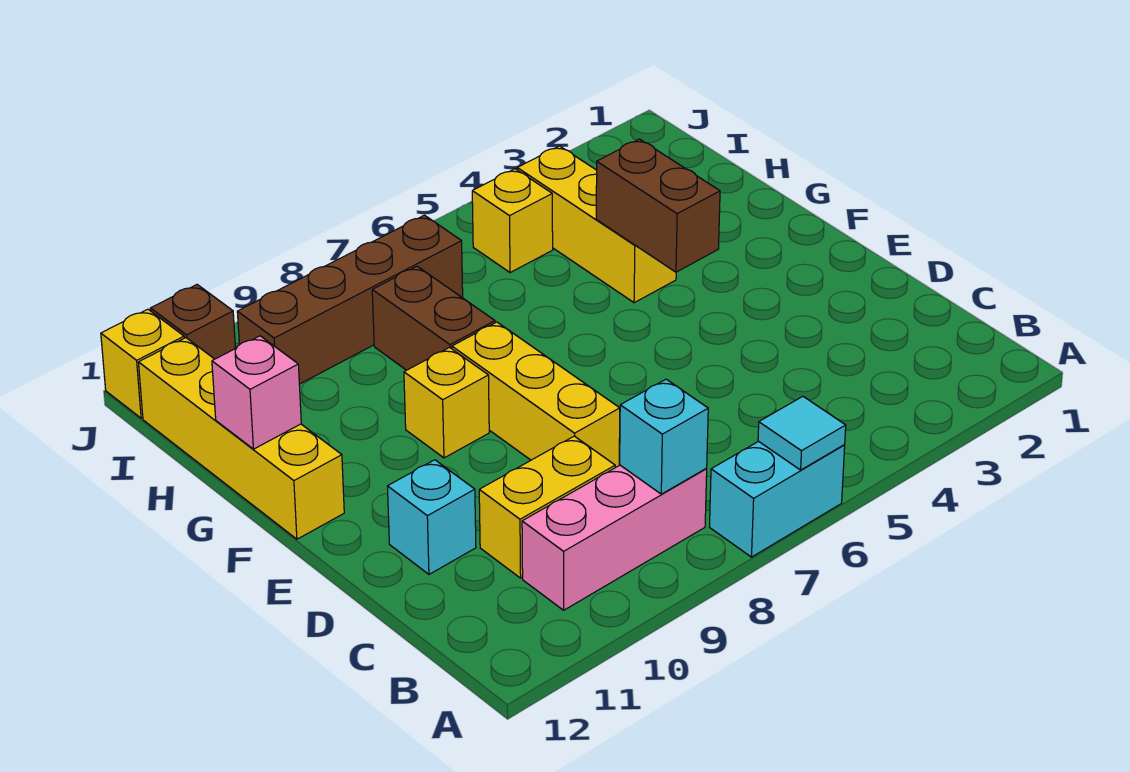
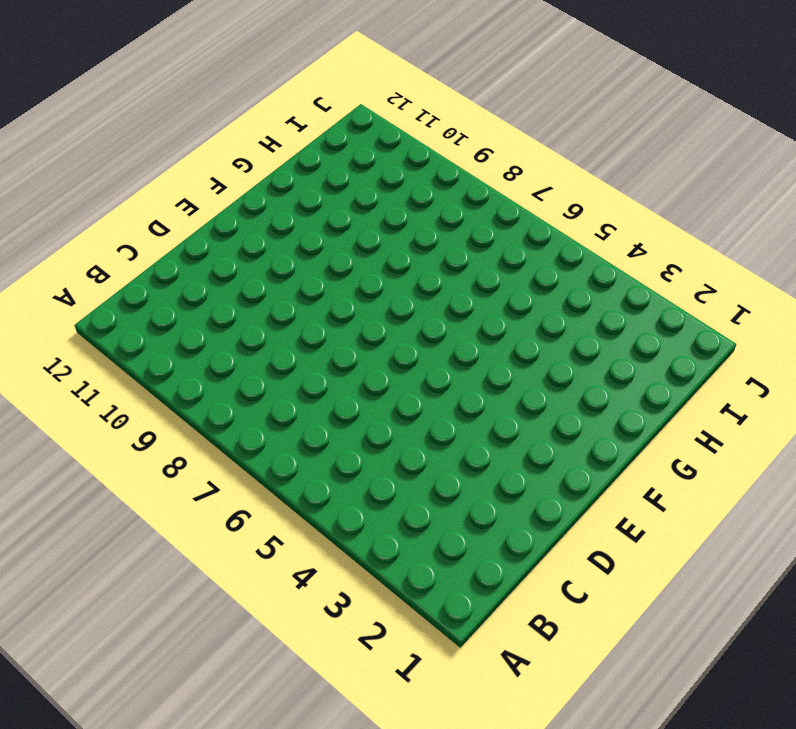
none -> cyan brick A6:A7 level 1
none -> pink brick B8:B10 level 1
none -> yellow brick C9:C10 level 1

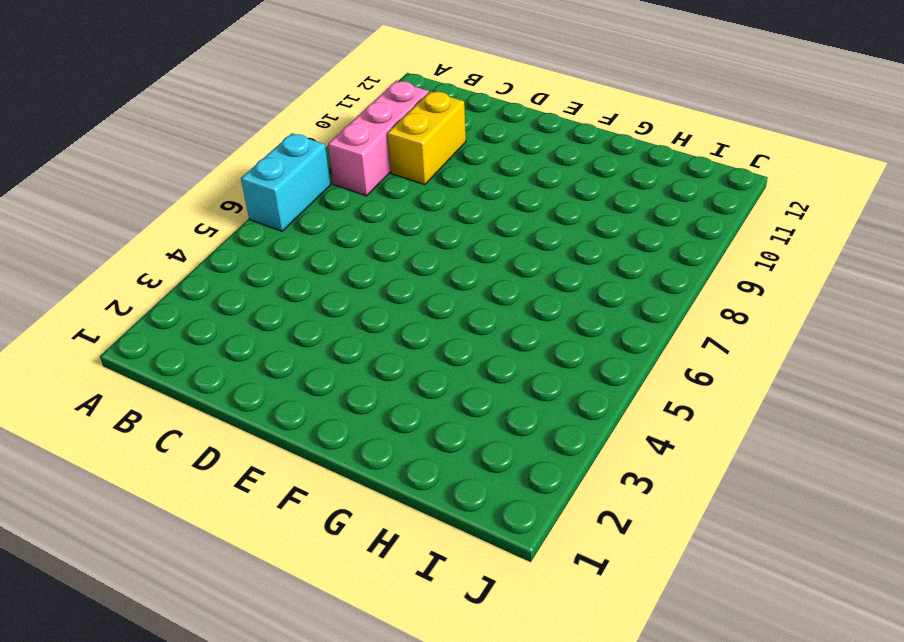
none -> yellow brick D8:F8 level 1
none -> cyan brick D11 level 1
none -> yellow brick F9 level 1

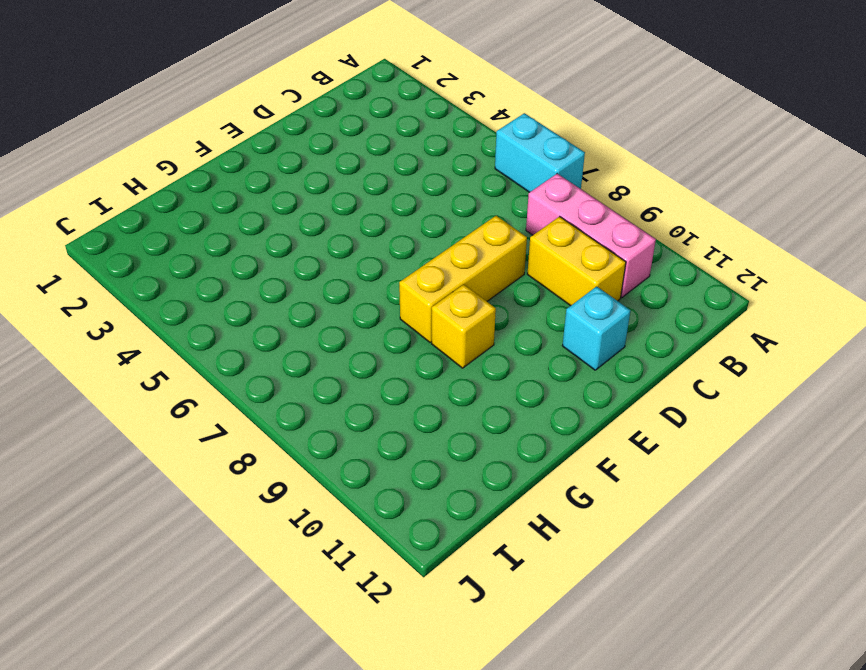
none -> yellow brick F12:I12 level 1
none -> yellow brick G4:I4 level 1
none -> brown brick G8:H8 level 1

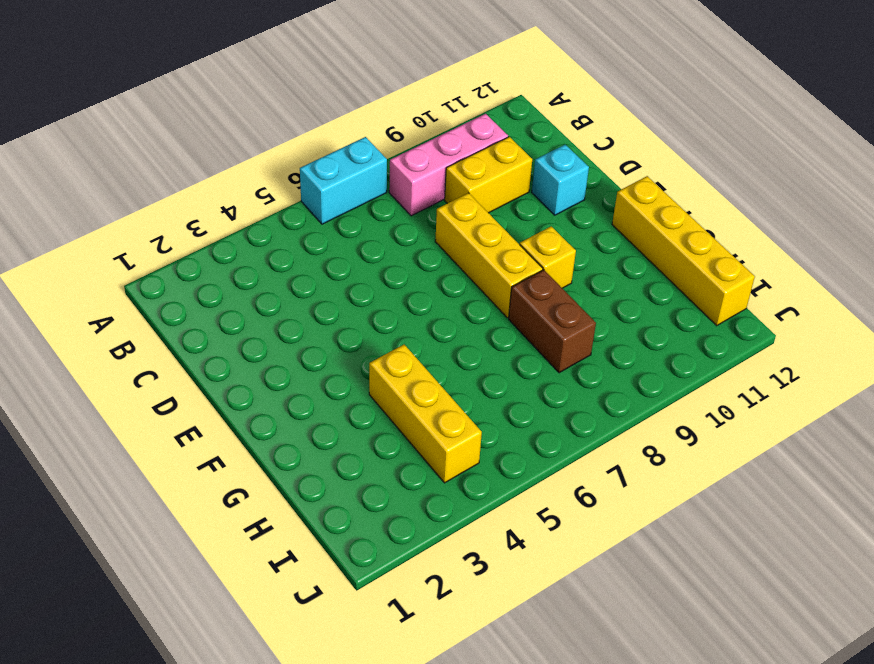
none -> yellow brick I5 level 1
none -> brown brick I7:I10 level 1
none -> brown brick J11 level 1

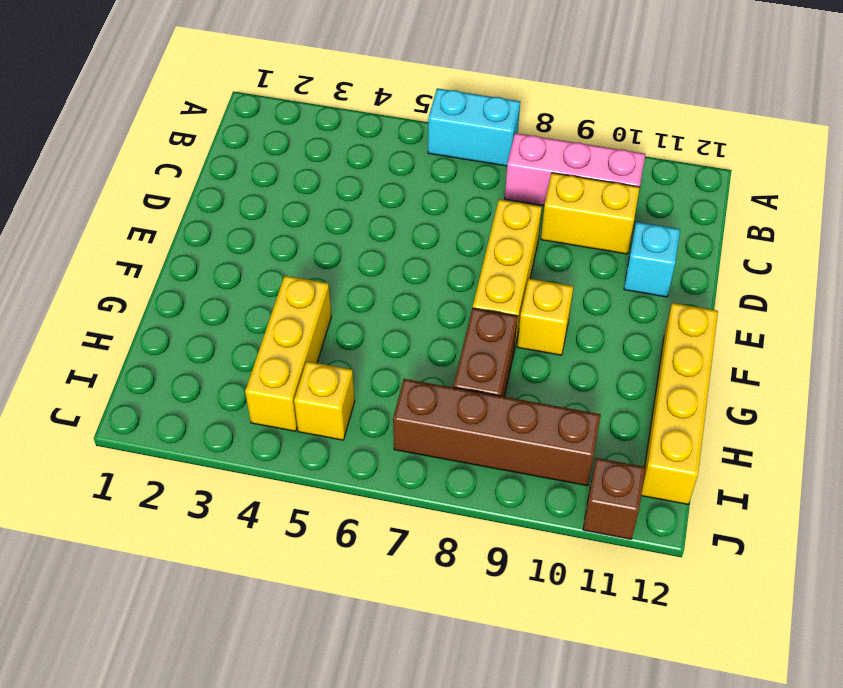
none -> yellow brick J12 level 1
none -> cyan tile A6 level 2
none -> cyan brick B8 level 2

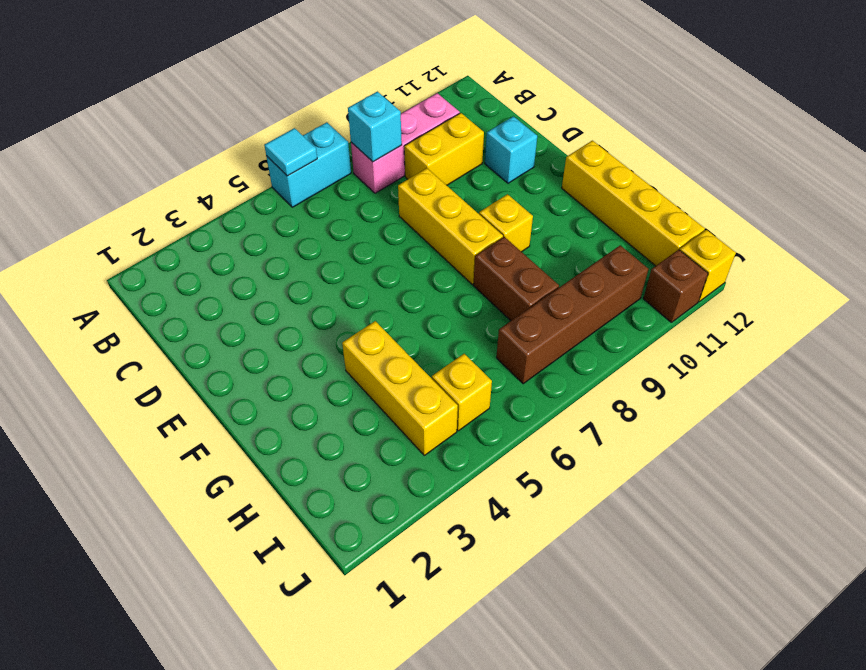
none -> brown brick F4:G4 level 2
none -> pink brick G12 level 2

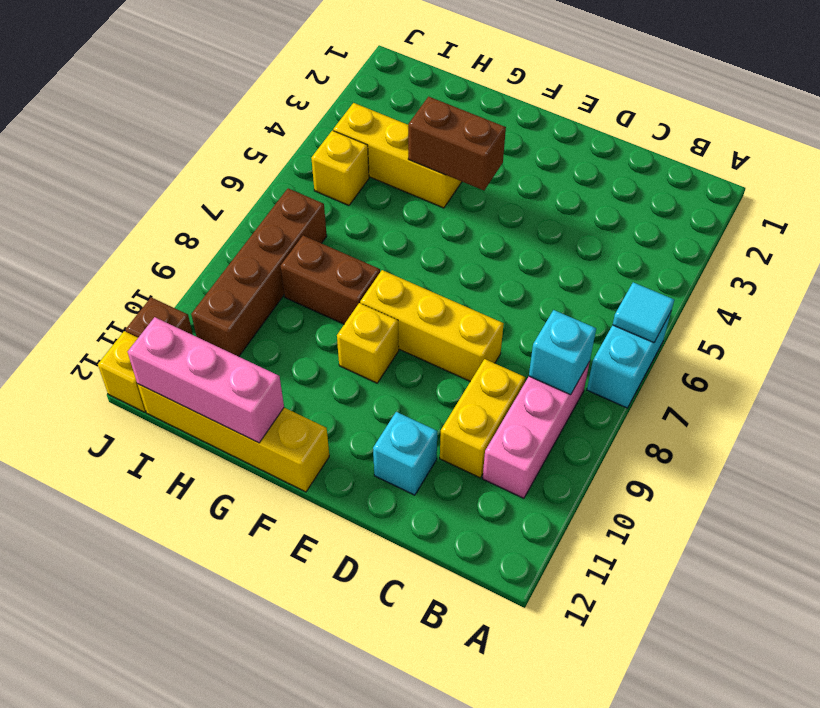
pink brick G12:I12 level 2 -> pink brick G12 level 2

